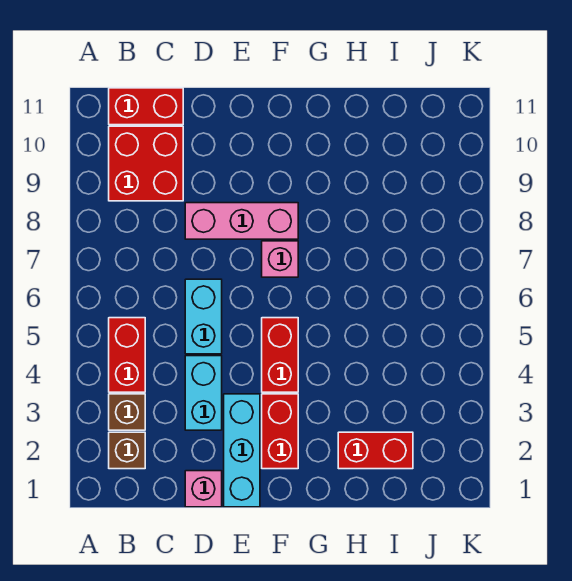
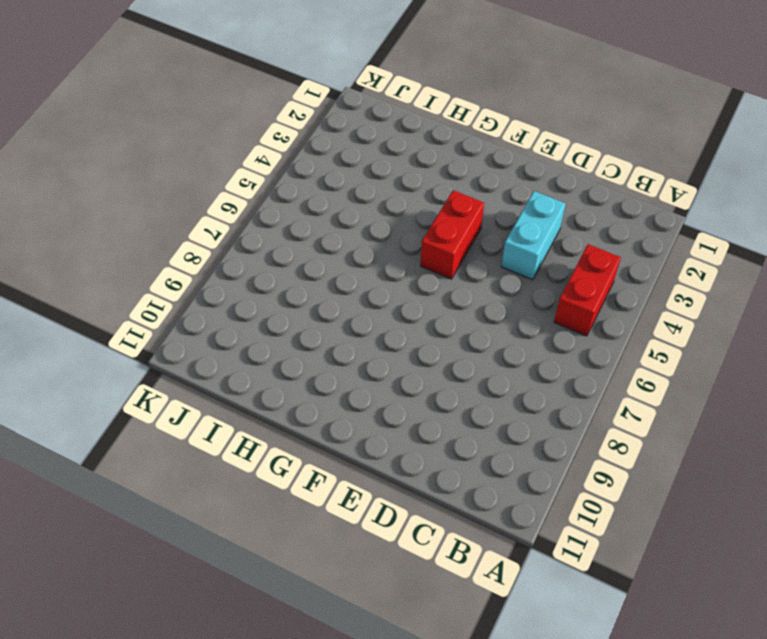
none -> brown brick B2 level 1
none -> brown brick B3 level 1
none -> red brick B9:C10 level 1

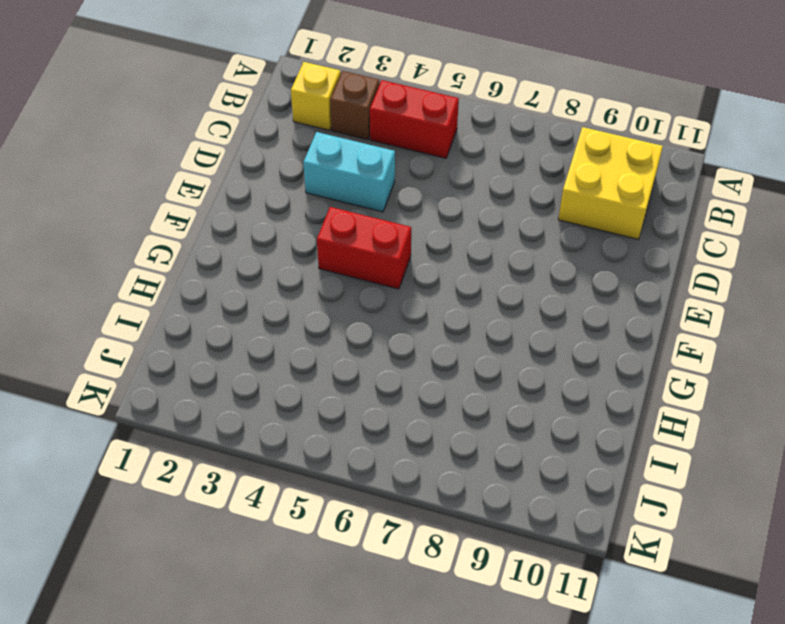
yellow brick B2 level 1 -> brown brick B2 level 1
yellow brick B9:C10 level 1 -> red brick B9:C10 level 1
none -> red brick B11:C11 level 1
none -> pink brick D1 level 1
none -> cyan brick D5:D6 level 1

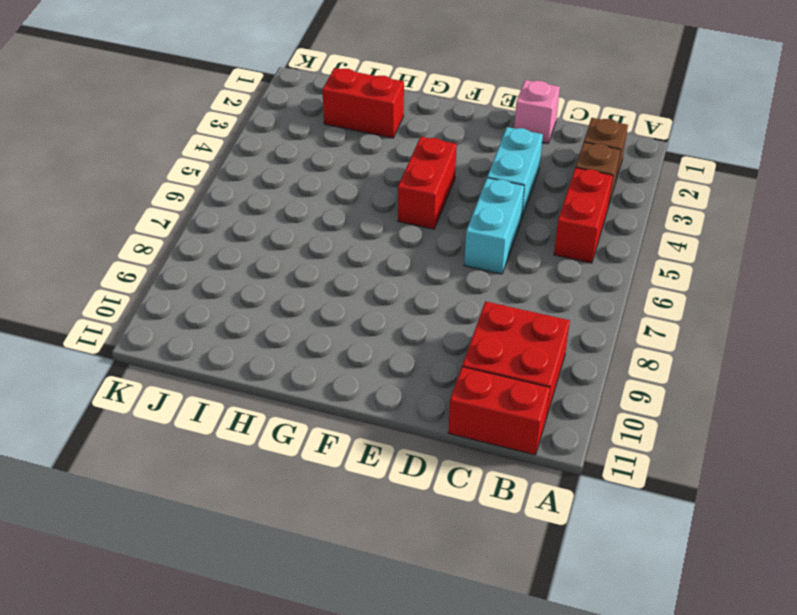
none -> pink brick D8:F8 level 1
none -> cyan brick E1:E3 level 1
none -> red brick F2:F3 level 1

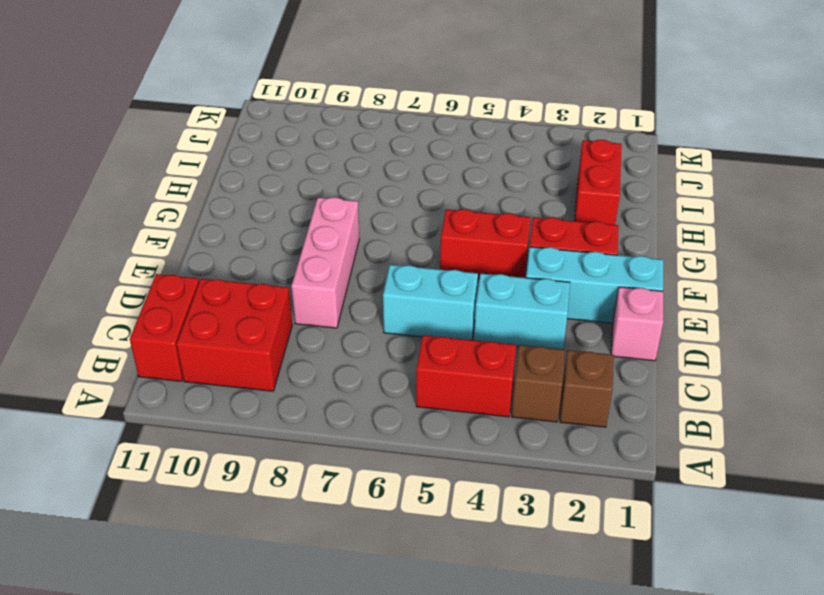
none -> pink brick F7 level 1

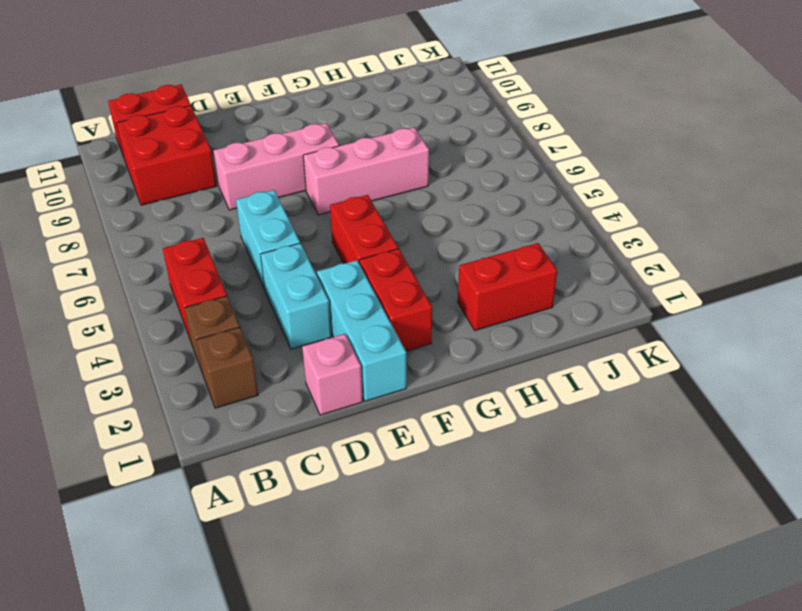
pink brick F7:H7 level 1 -> pink brick F7 level 1

